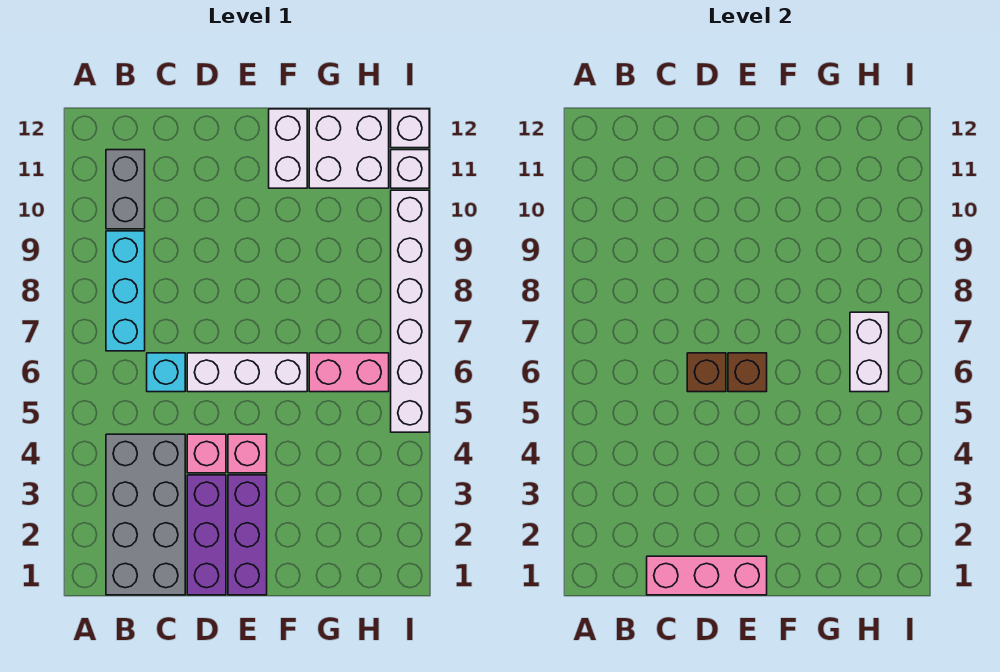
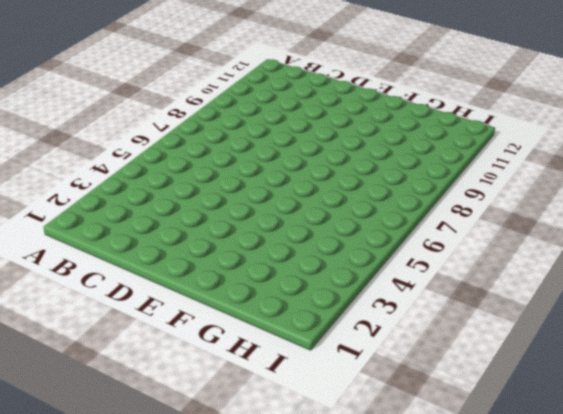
none -> grey brick B1:C4 level 1
none -> cyan brick B7:B9 level 1
none -> grey brick B10:B11 level 1

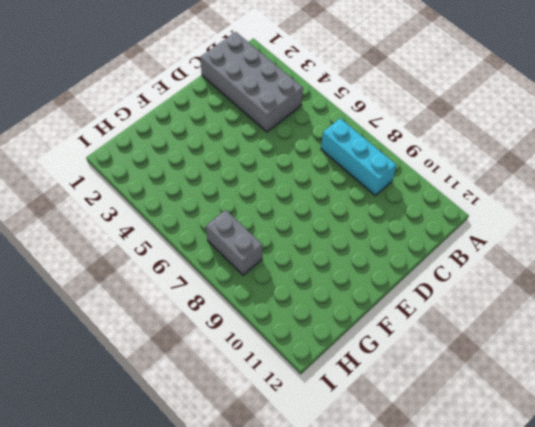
grey brick H7:H8 level 1 -> grey brick B10:B11 level 1
none -> cyan brick C6 level 1
none -> purple brick D1:D3 level 1
none -> pink brick D4 level 1

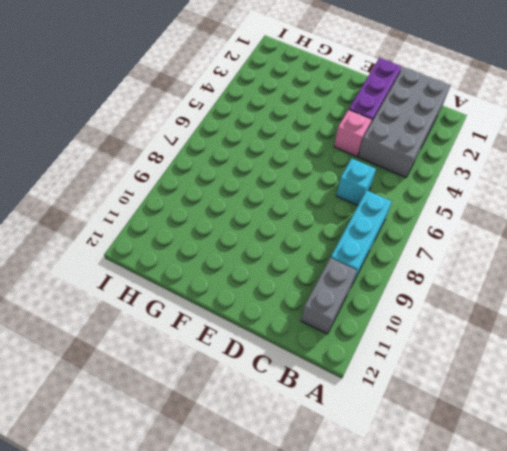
none -> white brick D6:F6 level 1
none -> purple brick E1:E3 level 1
none -> pink brick E4 level 1

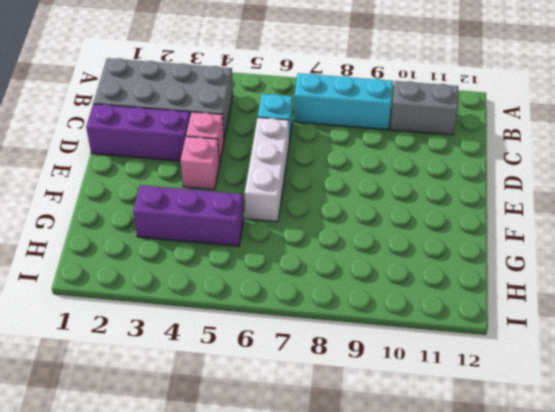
purple brick G3:G5 level 1 -> purple brick E1:E3 level 1
none -> white brick F11:F12 level 1
none -> pink brick G6:H6 level 1
none -> white brick G11:H12 level 1

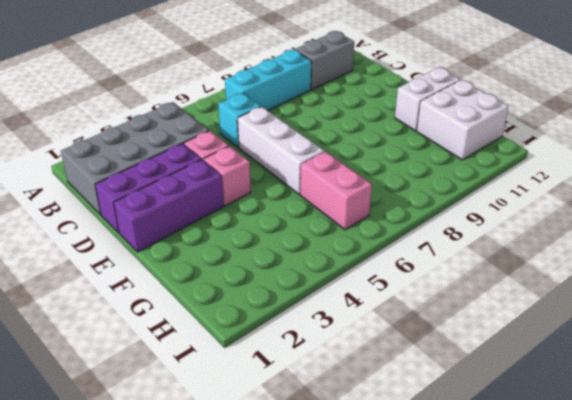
none -> white brick I5:I10 level 1
none -> white brick I11 level 1
none -> white brick I12 level 1

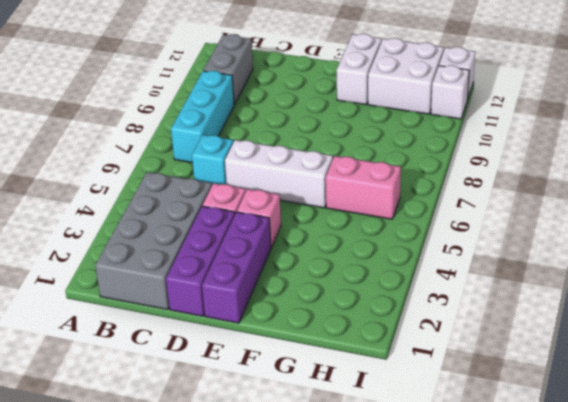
none -> white brick I5:I10 level 1
none -> pink brick C1:E1 level 2
none -> brown brick D6 level 2

